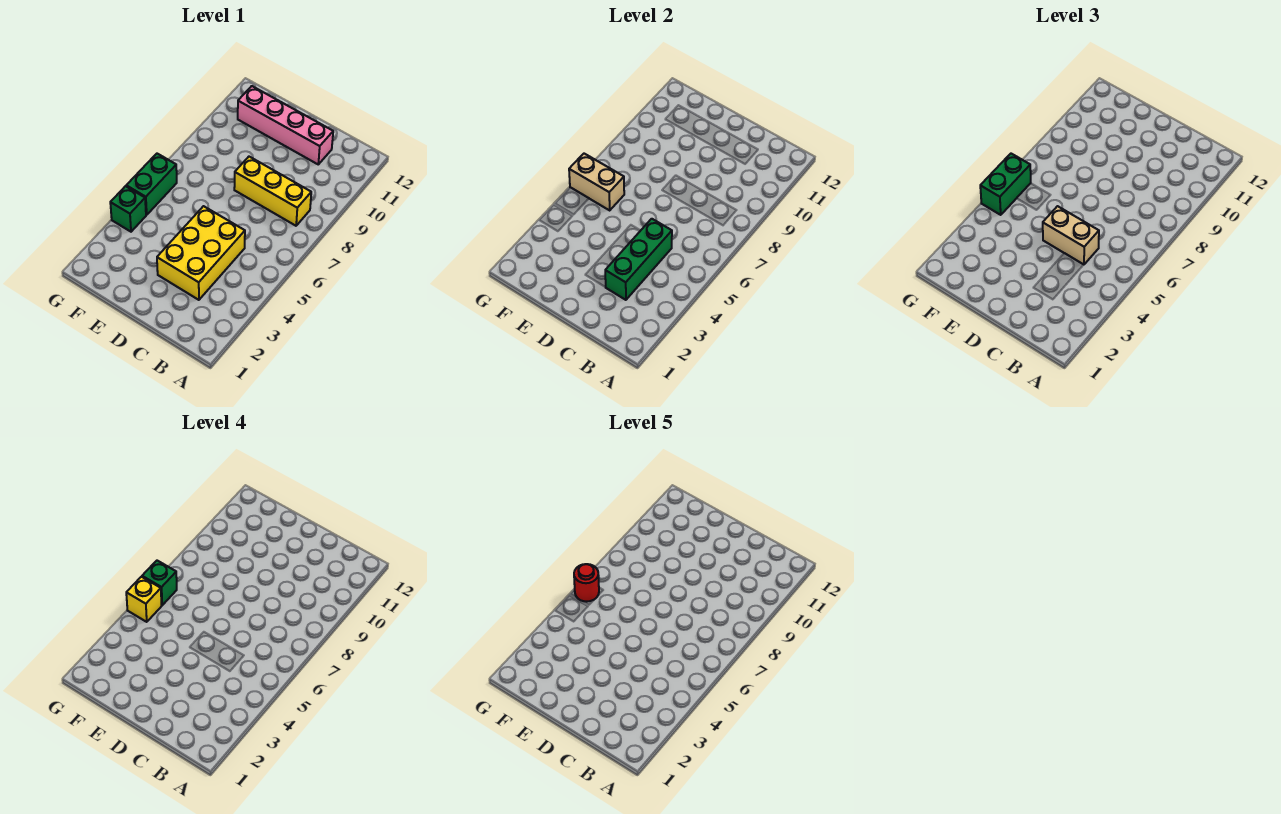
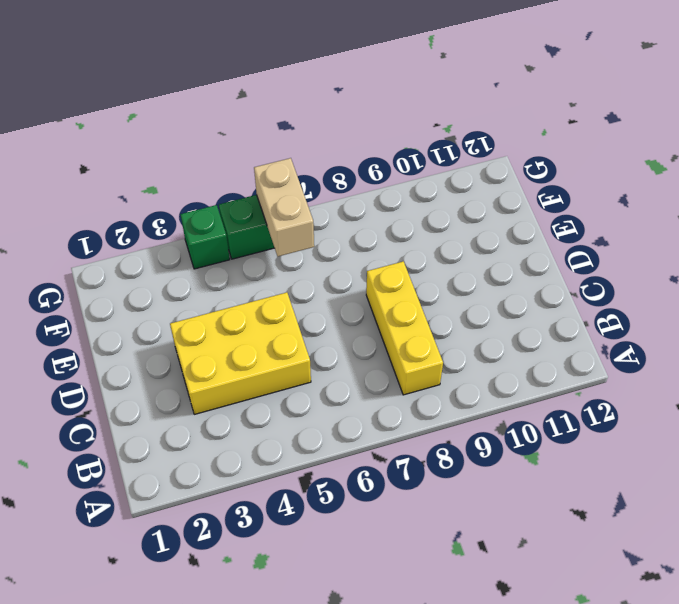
none -> pink brick C11:F11 level 1
none -> green brick C3:C5 level 2
none -> tan brick C5:D5 level 3

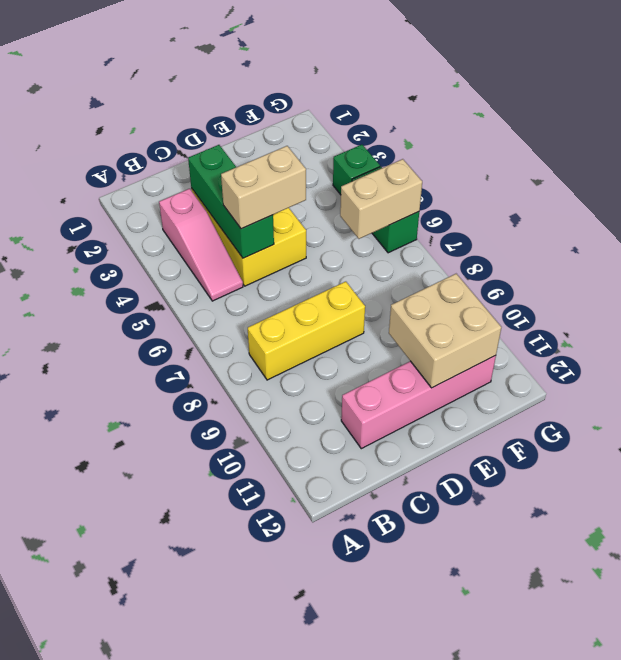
pink slope B3:B5 level 1 top 3 -> none
tan brick E10:F11 level 2 -> none
none -> green brick G5:G6 level 3
none -> yellow brick G5 level 4
none -> green brick G6 level 4

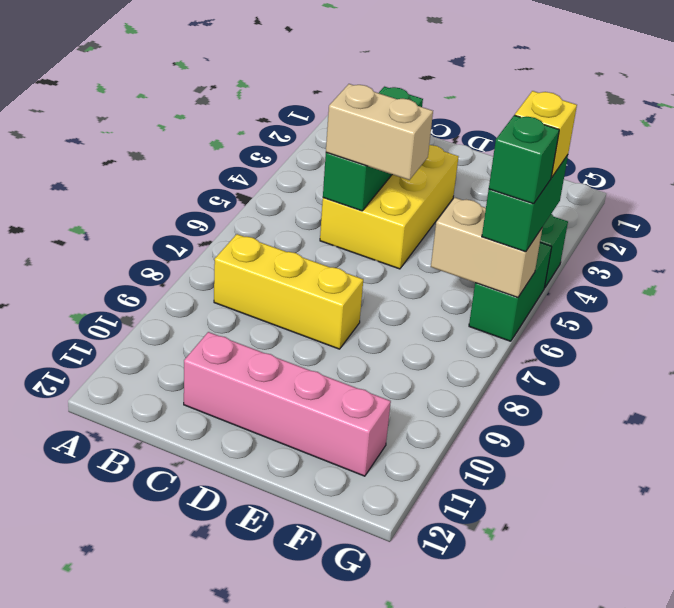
none -> red round brick G6 level 5

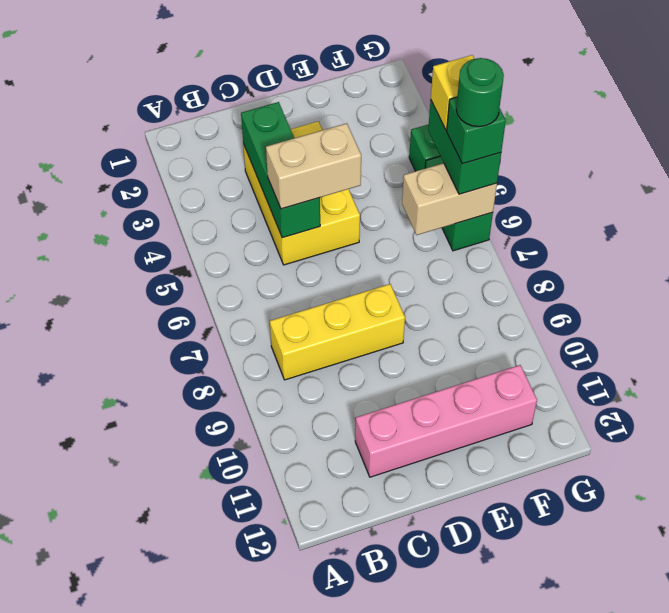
green round brick G6 level 5 -> red round brick G6 level 5

